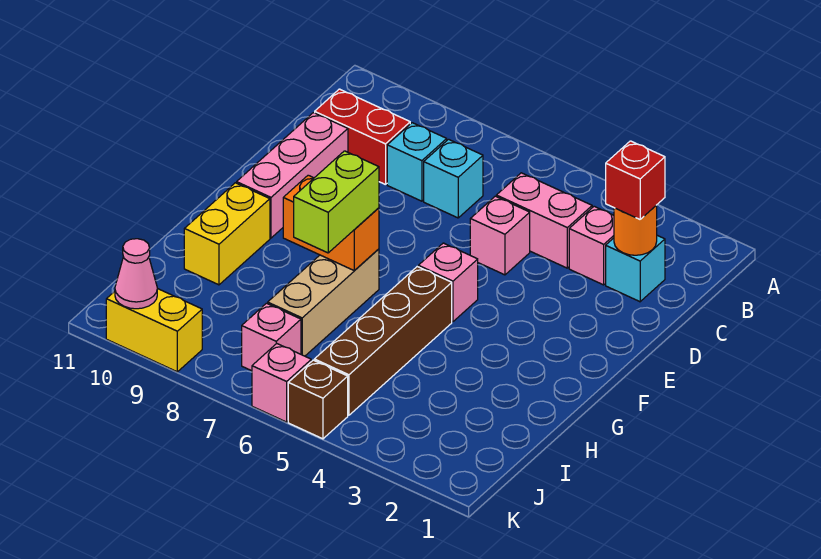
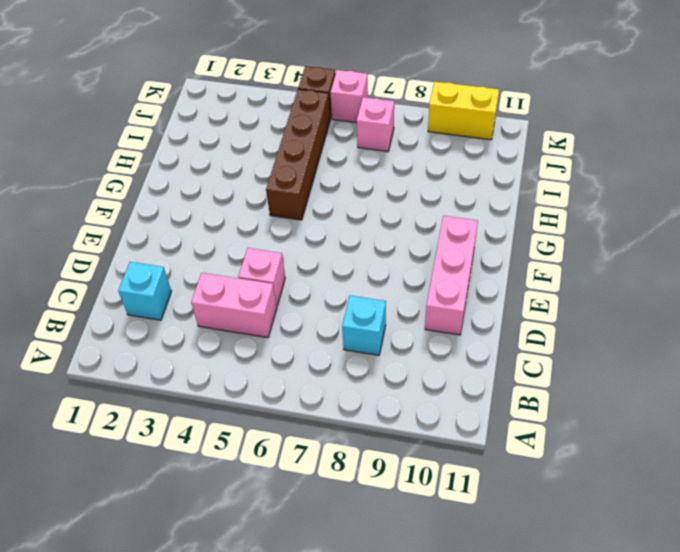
none -> pink brick C3 level 1
none -> cyan brick C7 level 1
none -> red brick C9:C10 level 1

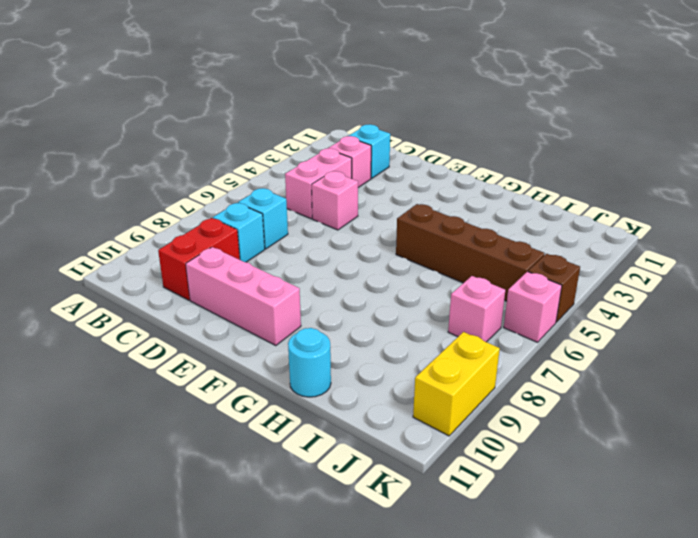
cyan round brick H11 level 1 -> none
none -> pink brick F5 level 1
none -> tan brick G7:I7 level 1
none -> yellow brick G10:H10 level 1

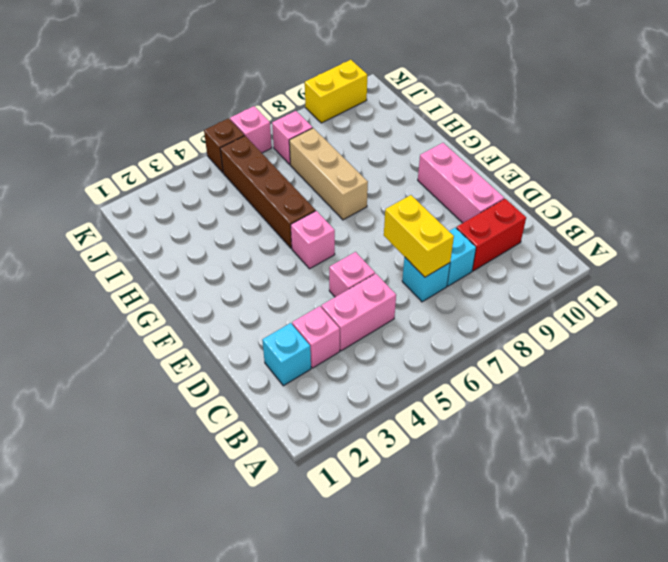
yellow brick C7:D7 level 2 -> yellow brick G10:H10 level 1
none -> orange round brick C2 level 2
none -> orange brick G7:G8 level 2
none -> pink cone K10 level 2

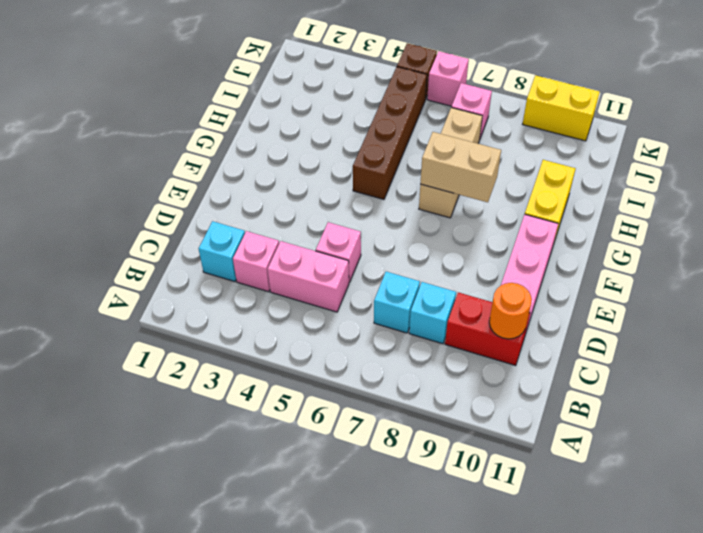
orange round brick C10 level 2 -> orange round brick C2 level 2
tan brick G7:G8 level 2 -> orange brick G7:G8 level 2
none -> pink brick F5 level 1
none -> pink cone K10 level 2
none -> red brick C2 level 3

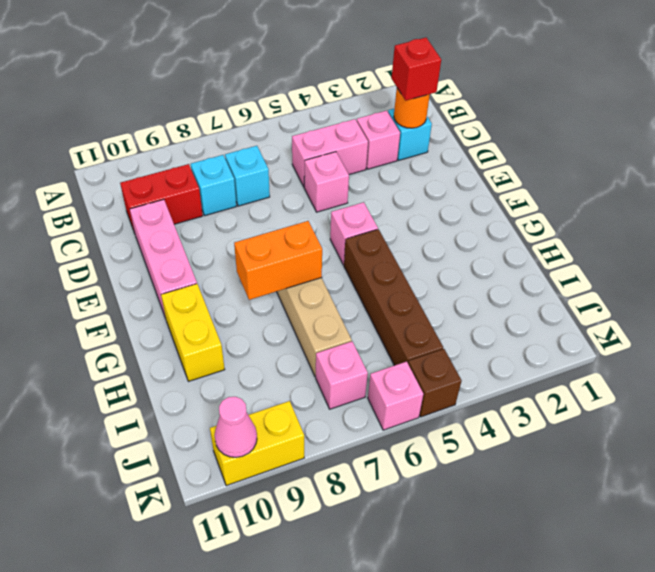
none -> lime brick G7:H7 level 3

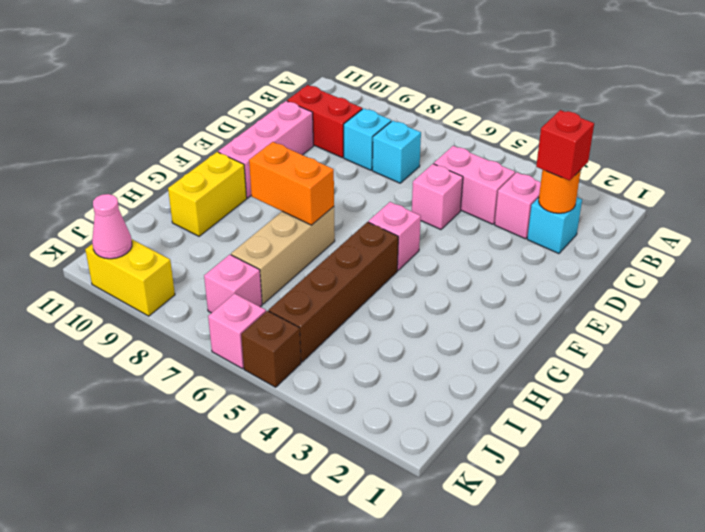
none -> lime brick G7:H7 level 3

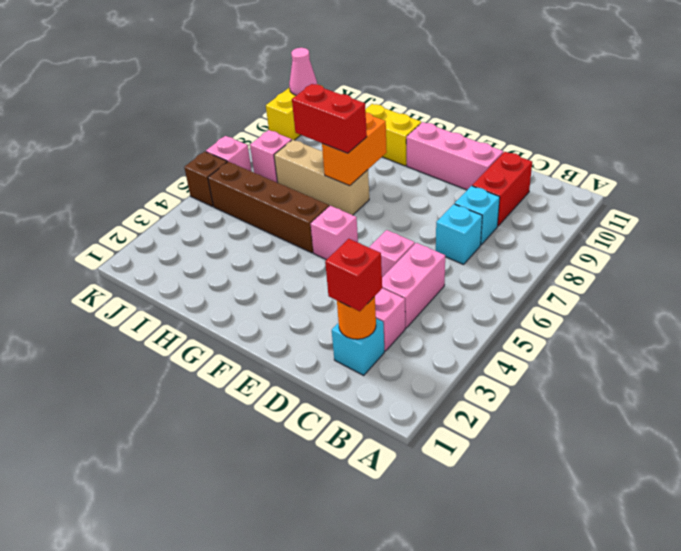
red brick G7:H7 level 3 -> lime brick G7:H7 level 3

